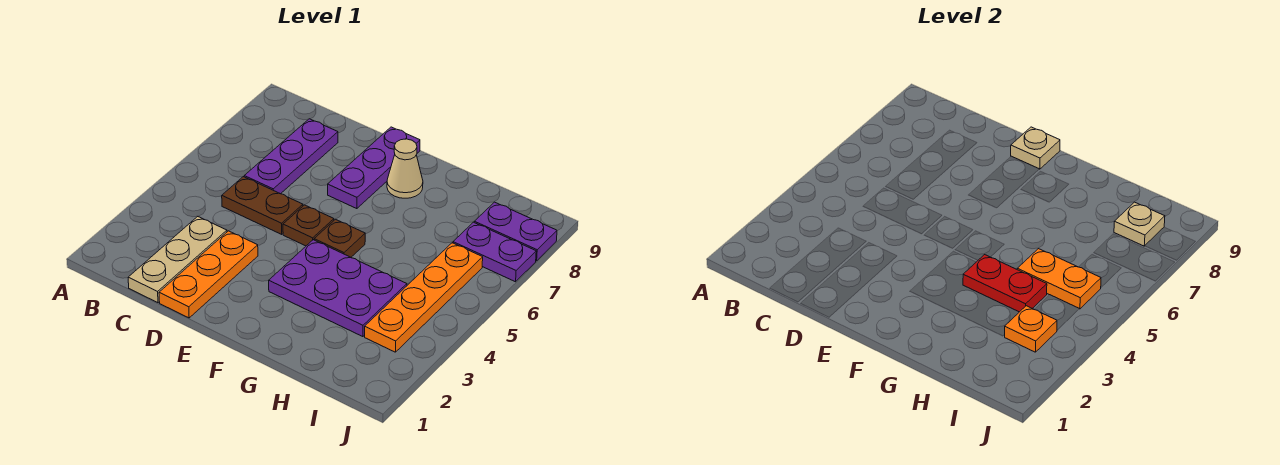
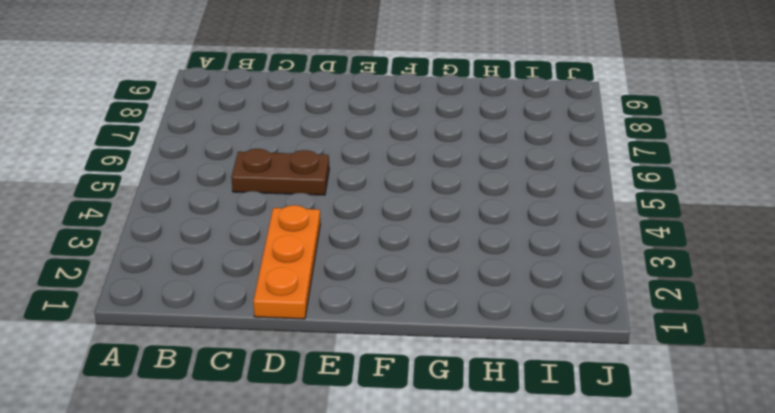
none -> tan plate C1:C3 level 1
none -> purple plate C6:C8 level 1
none -> brown plate E5 level 1

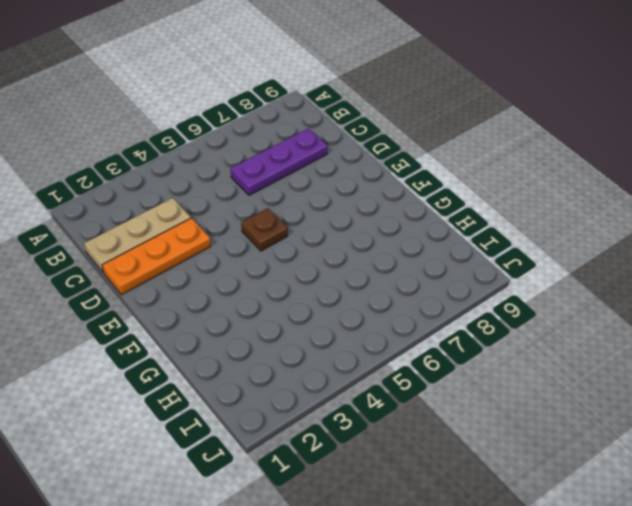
none -> brown plate C5:D5 level 1
none -> purple plate E7:E9 level 1
none -> purple plate F3:H4 level 1

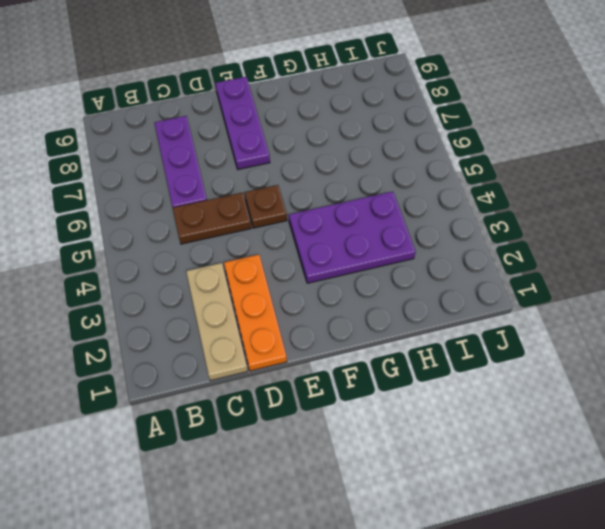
none -> brown plate F5 level 1
none -> tan cone F8 level 1
none -> orange plate I3:I6 level 1

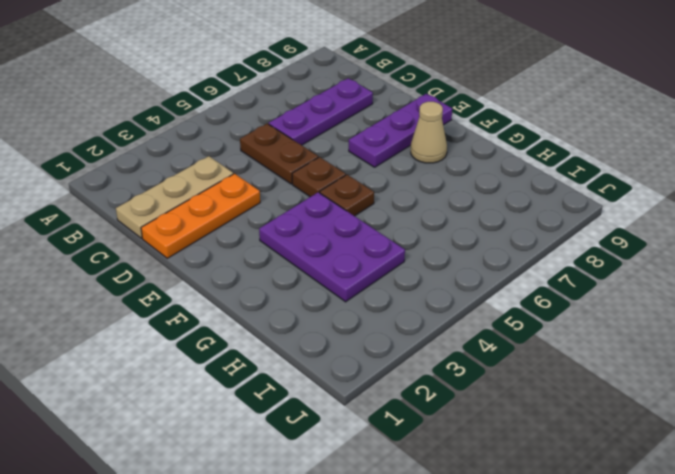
none -> orange plate I3:I6 level 1
none -> purple plate I7:J7 level 1
none -> purple plate I8:J8 level 1

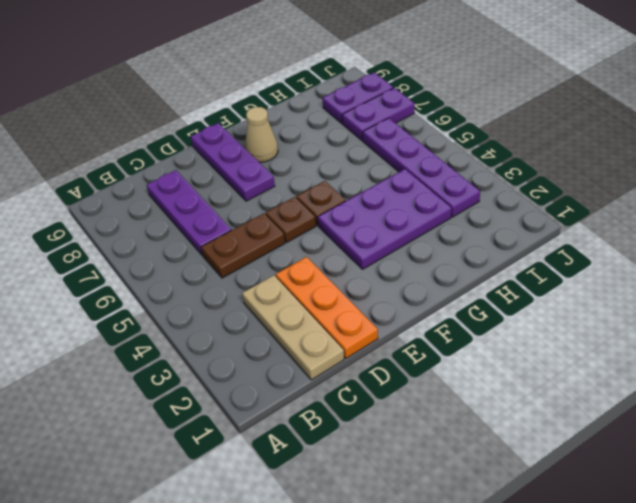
purple plate I3:I6 level 1 -> orange plate I3:I6 level 1
none -> tan plate E9 level 2
none -> red plate G4:H4 level 2
none -> orange plate H5:I5 level 2

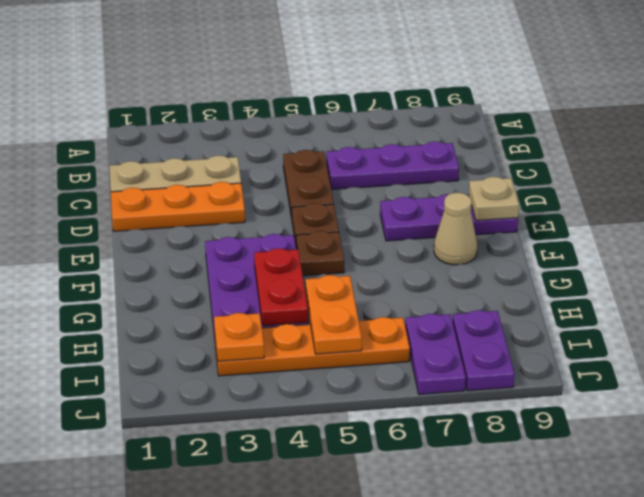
none -> tan plate I8 level 2

